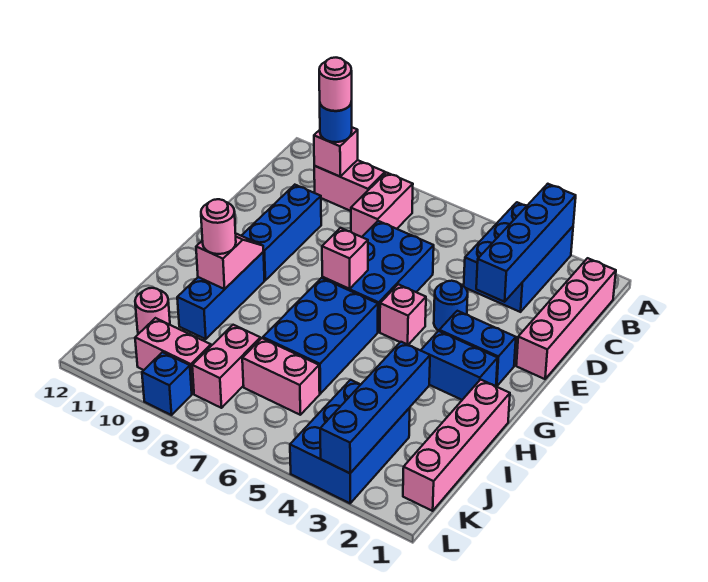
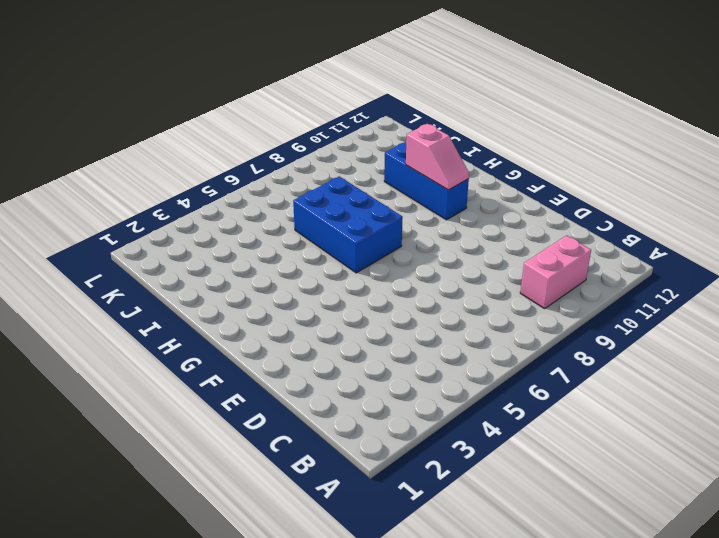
none -> blue brick A3:C4 level 1
none -> pink brick B1:E1 level 1
none -> pink brick B8:C8 level 1

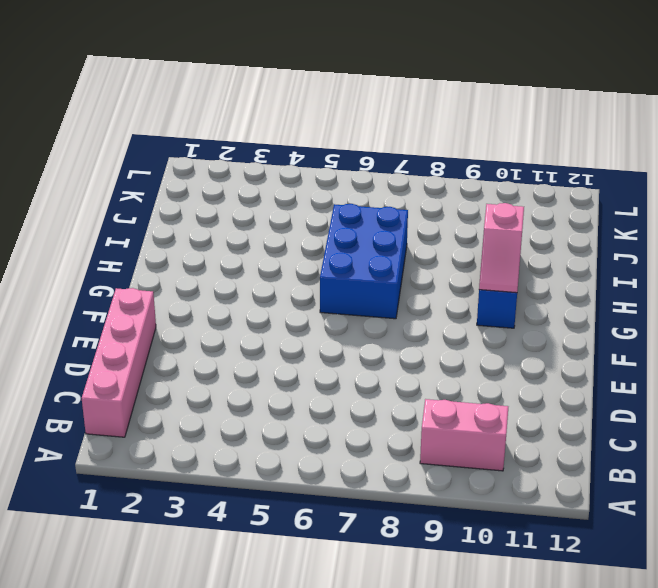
none -> blue brick A3:C4 level 1
none -> pink brick B8:C8 level 1
none -> blue brick D6:F7 level 1

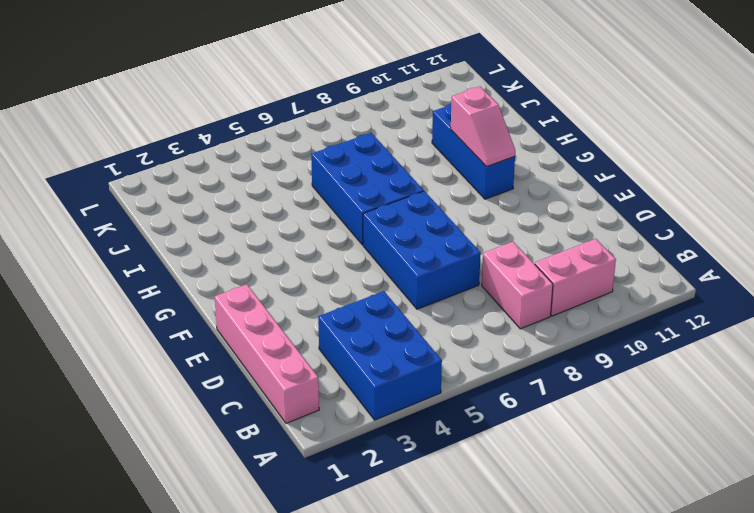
none -> blue brick D10:F10 level 1
none -> blue round brick E4 level 1
none -> blue brick F2:F3 level 1

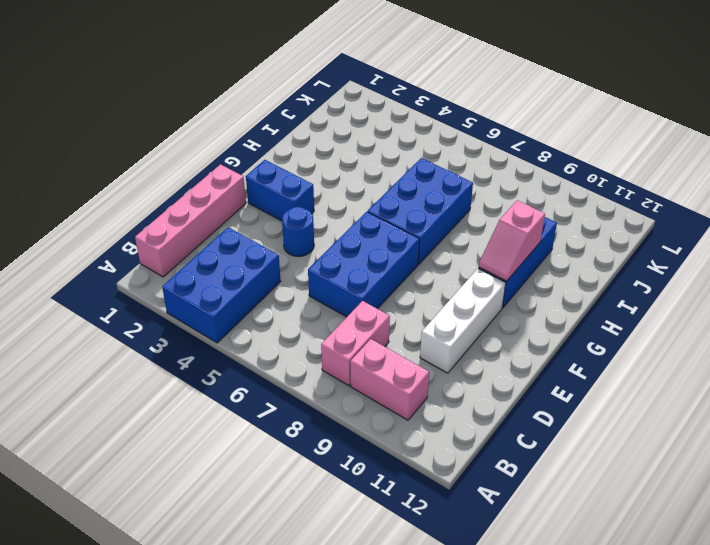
white brick D10:F10 level 1 -> blue brick D10:F10 level 1
none -> pink brick F5 level 1
none -> blue brick G2:G3 level 1
none -> pink brick H1:K1 level 1

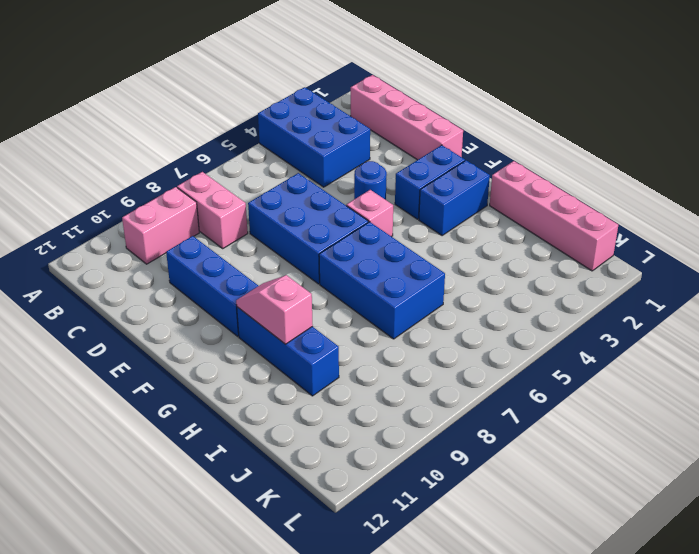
none -> blue brick J3:L4 level 1
none -> pink brick J6:J7 level 1
none -> pink brick J8:K8 level 1

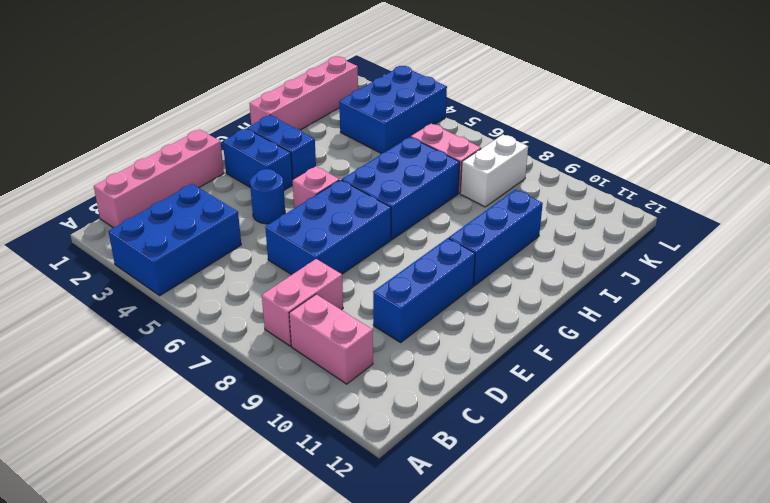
white brick J8:K8 level 1 -> pink brick J8:K8 level 1
none -> pink round brick J11 level 1
none -> pink brick K9:K10 level 1
none -> blue brick L9 level 1

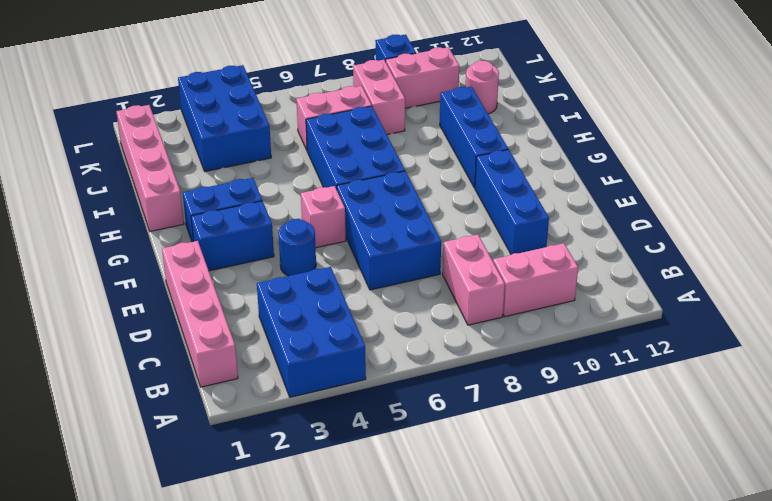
none -> blue brick A3:D3 level 2
none -> pink brick B10 level 2
none -> pink brick F7 level 2

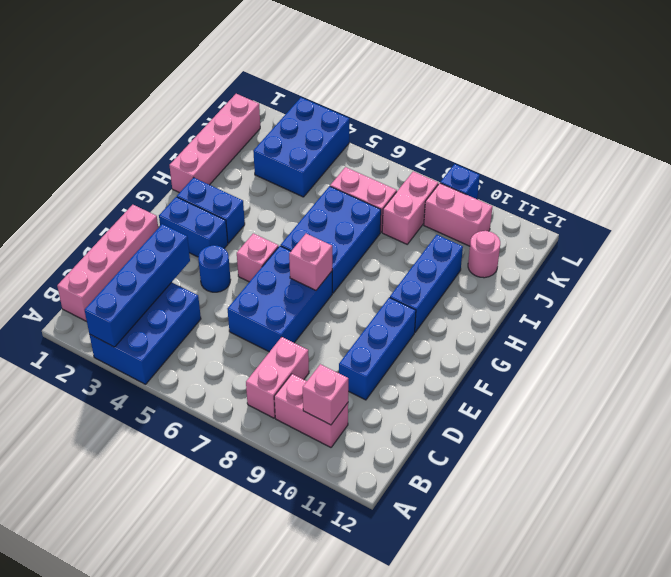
none -> pink slope G10:H10 level 2 top H
none -> blue brick I3:L3 level 2
none -> blue round brick B10 level 3

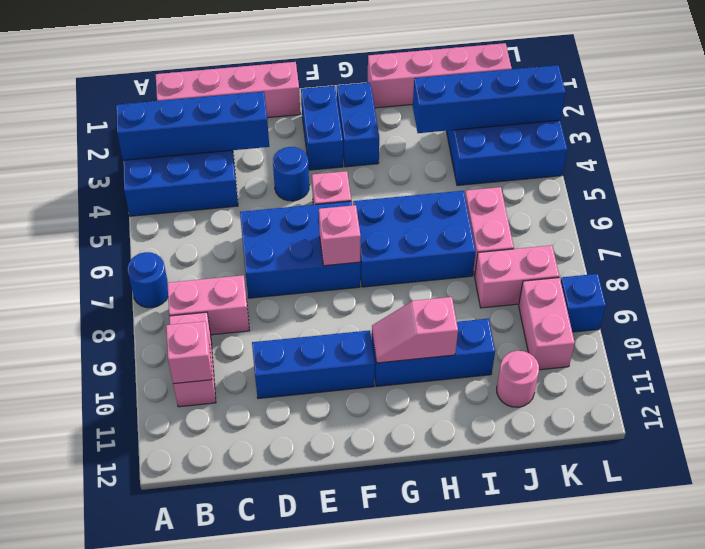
blue round brick A7 level 1 -> blue round brick B10 level 3
none -> pink round brick H10 level 3
none -> pink round brick B10 level 4

